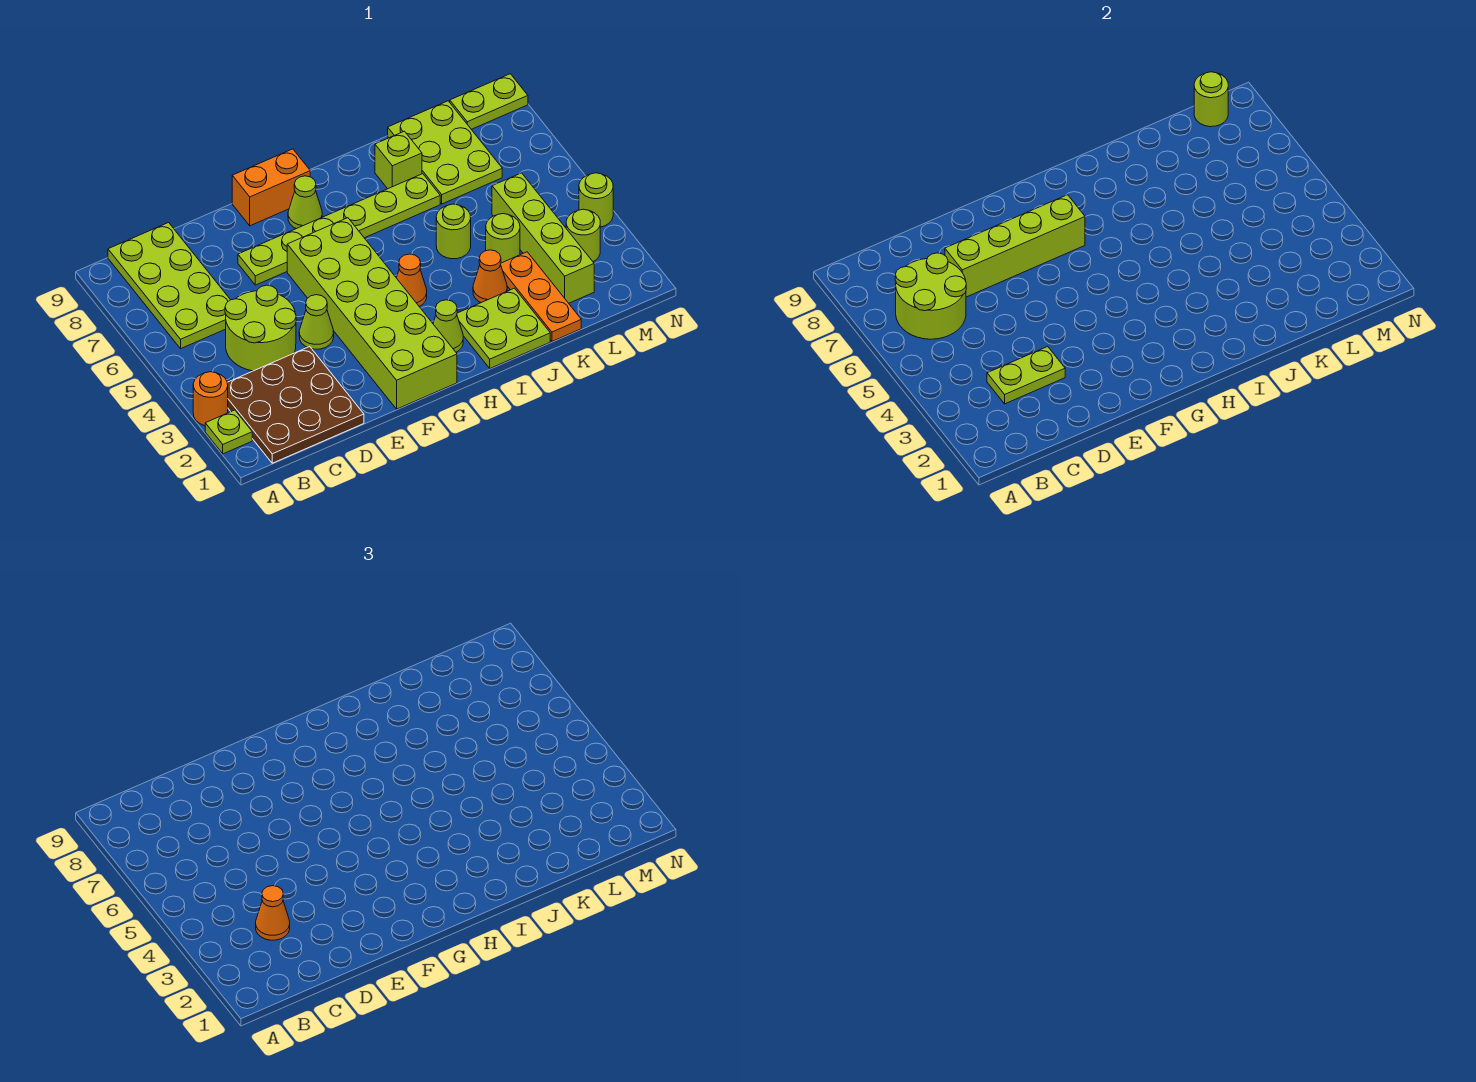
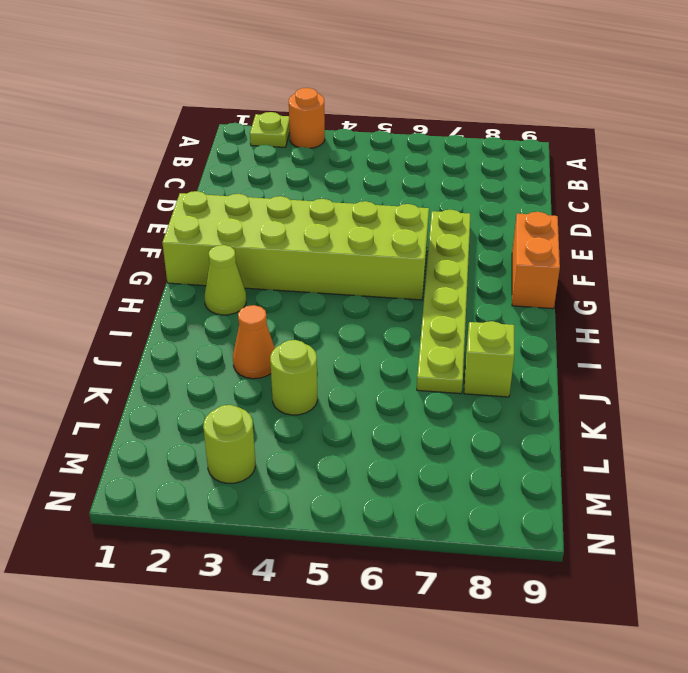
none -> brown plate B1:D3 level 1
none -> lime plate B6:C9 level 1
none -> lime round brick C4:D5 level 1

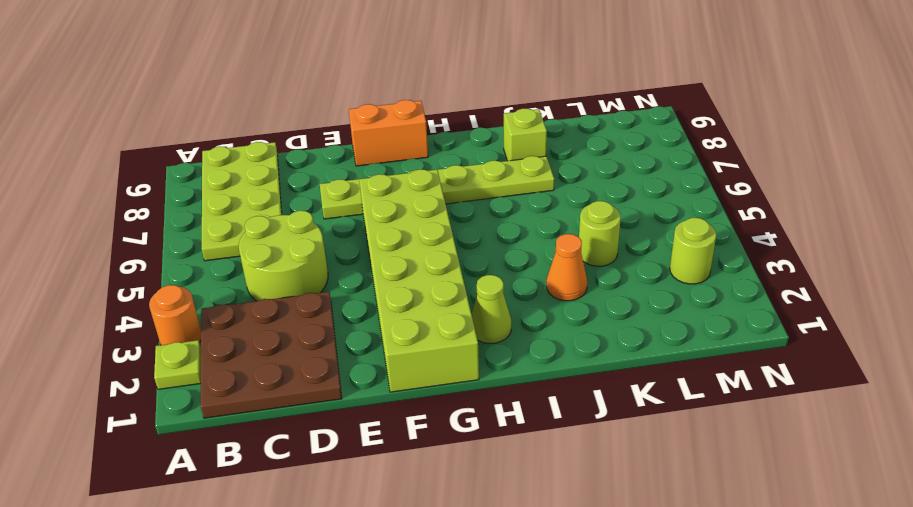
none -> lime cone E4 level 1
none -> lime cone G8 level 1
none -> orange cone H4 level 1

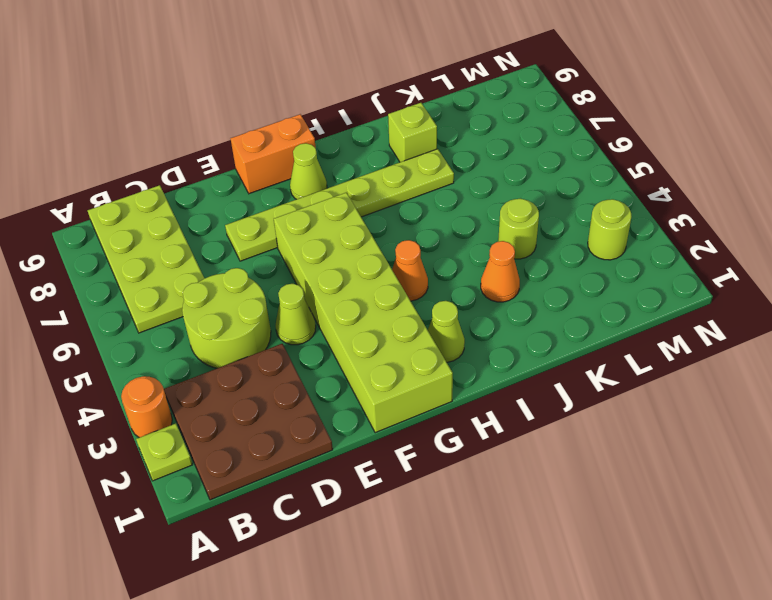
none -> lime plate I1:J2 level 1
none -> lime round brick J5 level 1
none -> orange plate K1:K3 level 1

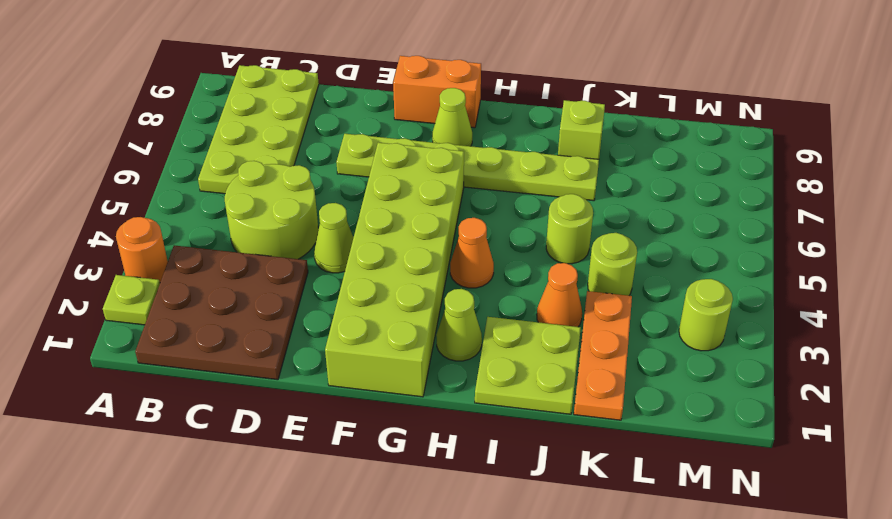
none -> lime plate K7:L9 level 1
none -> lime brick L2:L5 level 1
none -> lime plate M9:N9 level 1

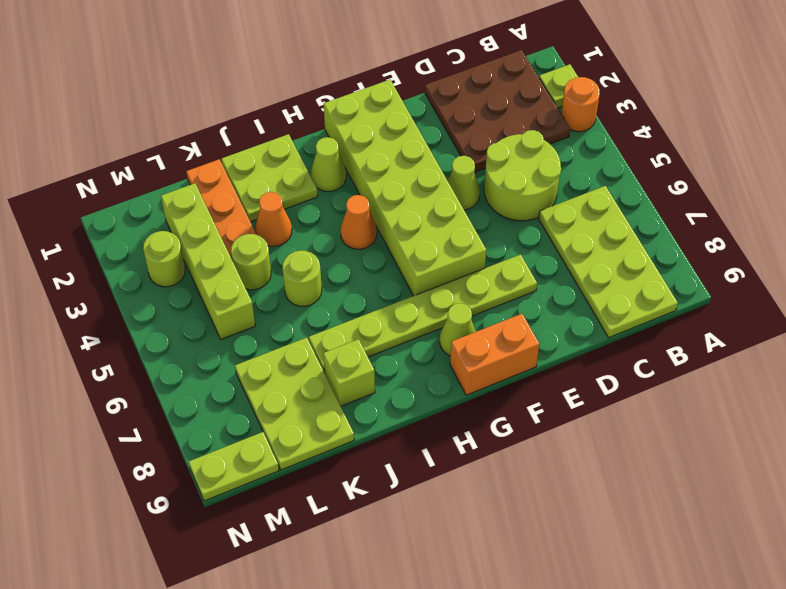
none -> lime round brick N4 level 1
none -> lime round brick B6:C7 level 2
none -> lime plate C3:D3 level 2

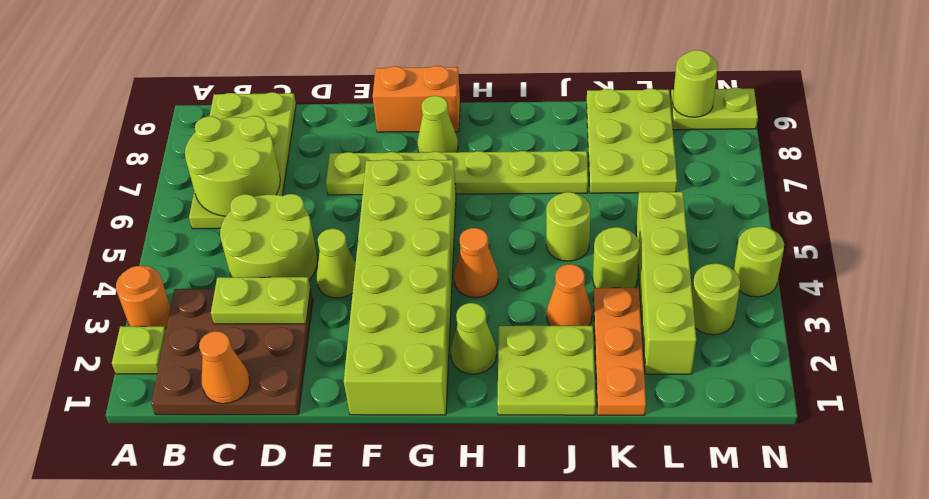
orange cone C1 level 2 -> orange cone C3 level 3
none -> lime brick J8 level 1
none -> lime brick D7:G7 level 2

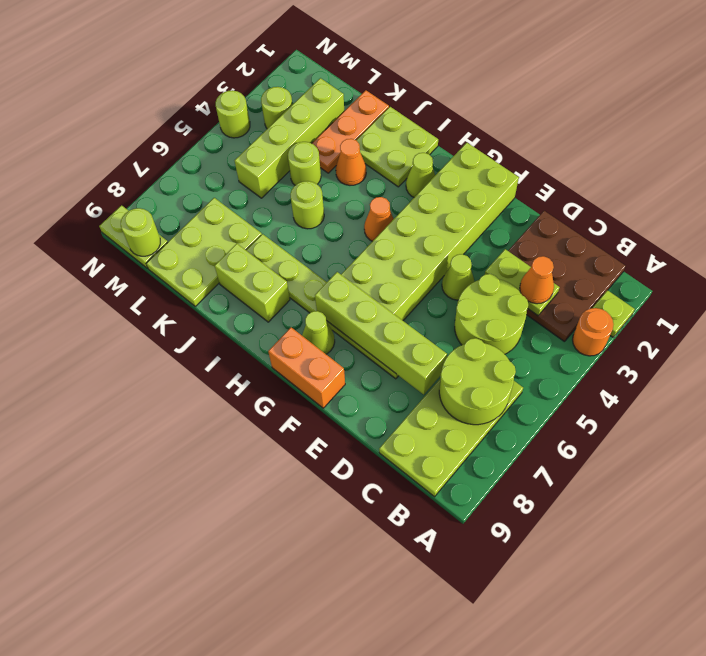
lime brick I8:J8 level 1 -> lime brick J8 level 1

